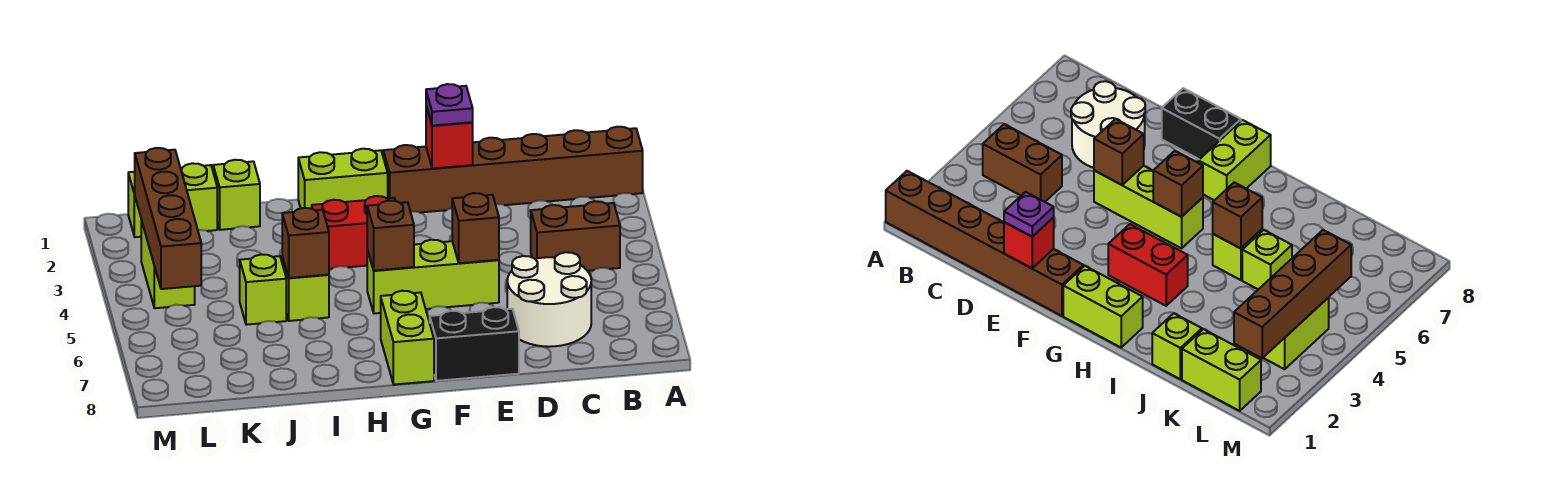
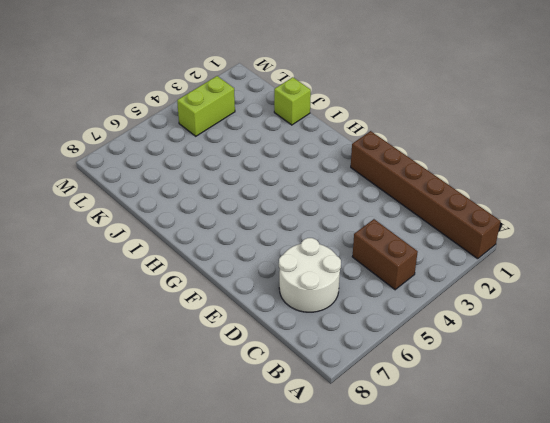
none -> lime brick E5:G5 level 1
none -> black brick E8:F8 level 1
none -> lime brick G1:H1 level 1

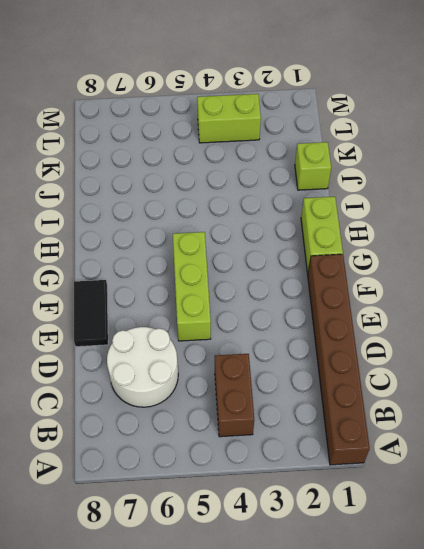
black tile E8:F8 level 1 -> black brick E8:F8 level 1
none -> red brick G3:H3 level 1
none -> lime brick G7:G8 level 1
none -> lime brick I5 level 1

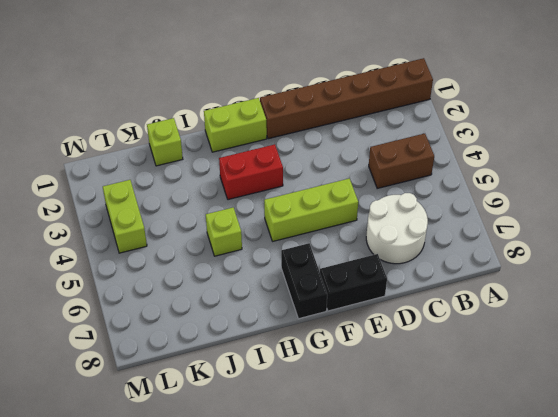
black brick G7:G8 level 1 -> lime brick G7:G8 level 1
none -> lime brick J5 level 1
none -> lime brick K1:L1 level 1
none -> red brick E1 level 2

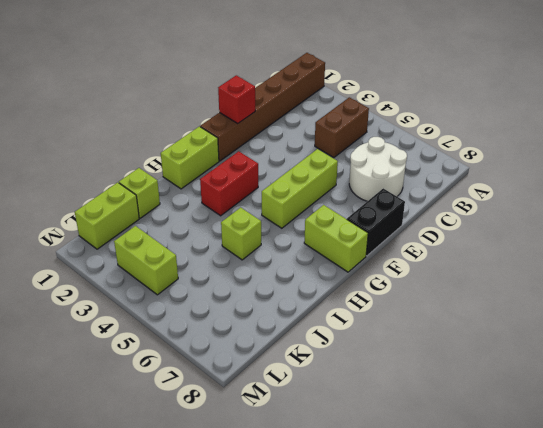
none -> lime brick J5 level 1
none -> brown brick E5 level 2
none -> brown brick G5 level 2

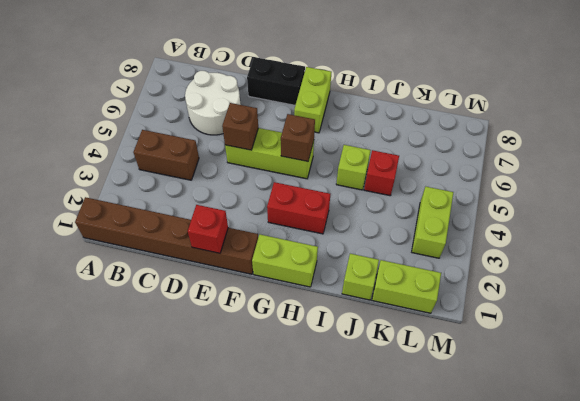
red brick J5 level 1 -> lime brick J5 level 1
none -> brown brick I5 level 2
none -> brown brick L2:L5 level 2
none -> purple plate E1 level 3

